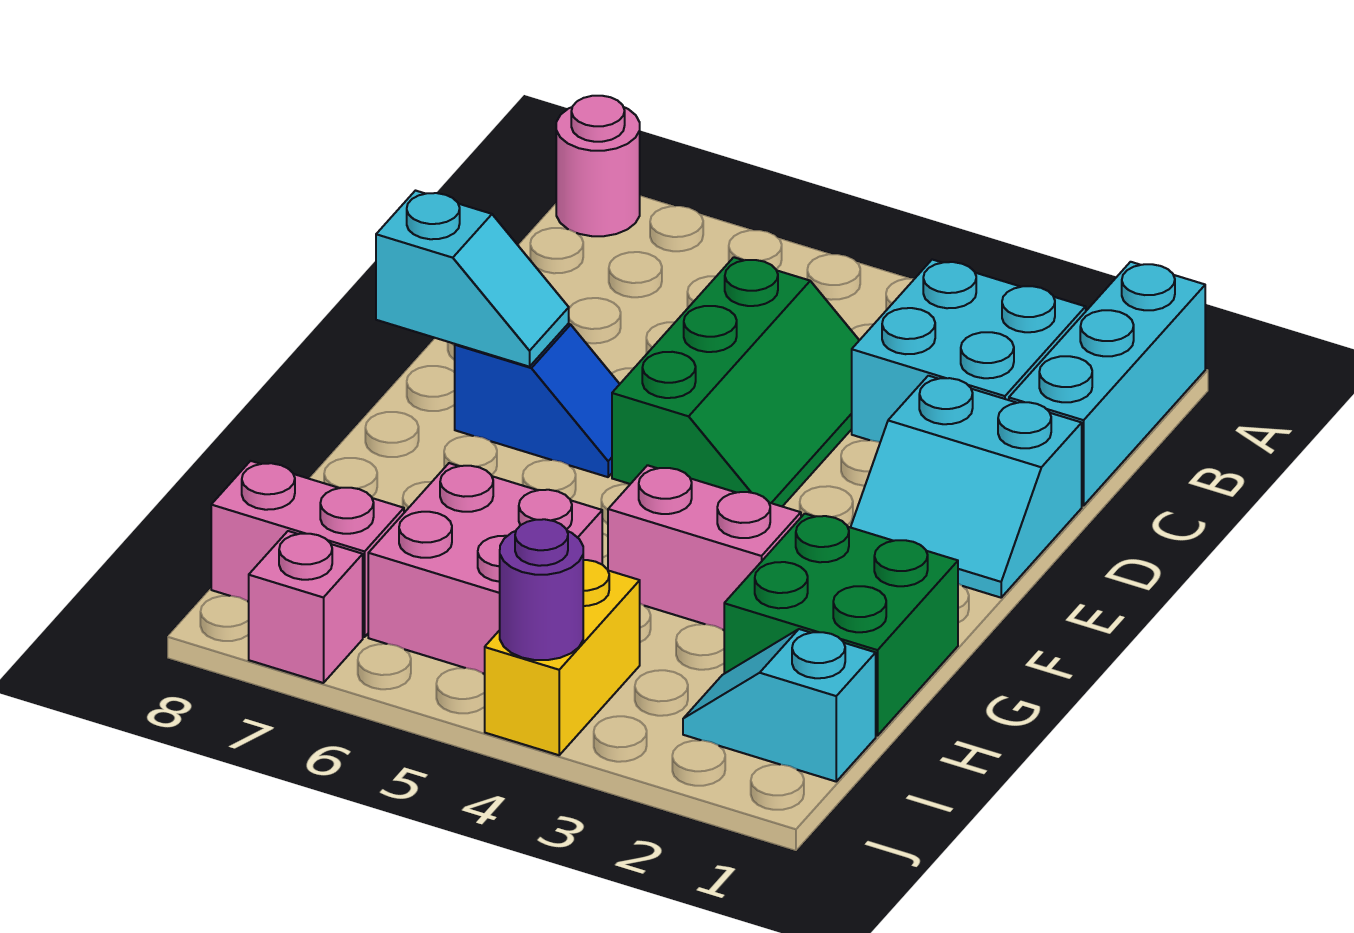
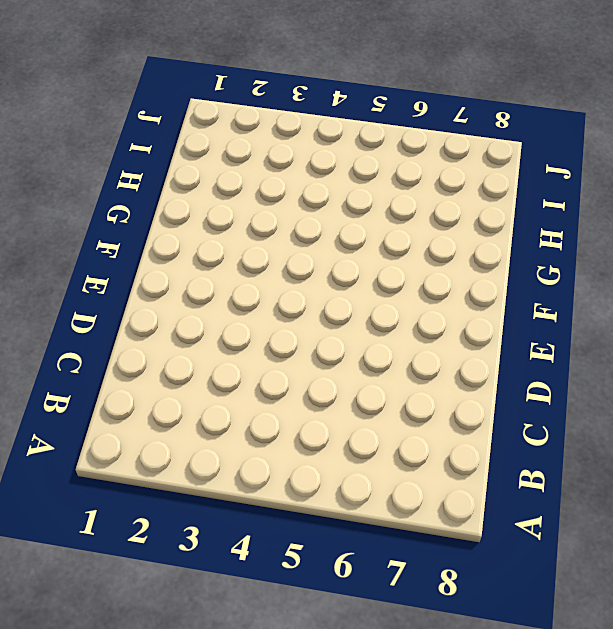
none -> cyan brick A1:C1 level 1
none -> pink round brick A8 level 1
none -> cyan brick B2:C3 level 1

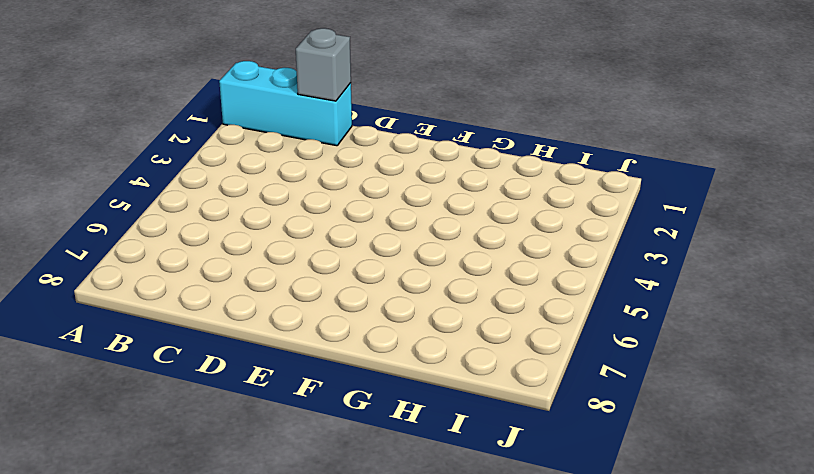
grey brick C1 level 2 -> none
none -> pink round brick A8 level 1
none -> cyan brick B2:C3 level 1
none -> green slope C4:E5 level 1 top 5

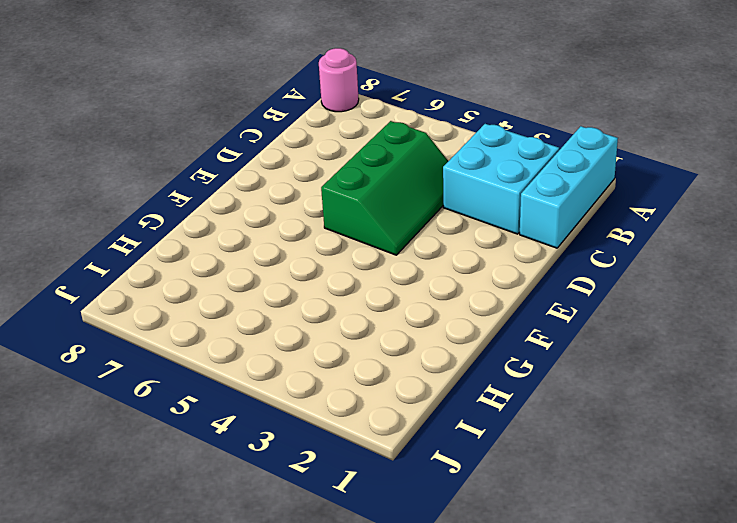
none -> cyan slope D1:E2 level 1 top D
none -> blue slope E6:E7 level 1 top 7
none -> green brick G1:H2 level 1

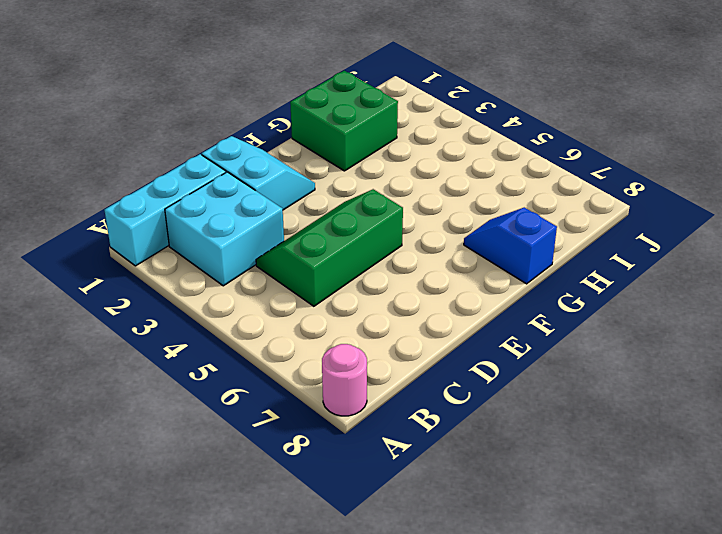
blue slope G7:G8 level 1 top 8 -> blue slope E6:E7 level 1 top 7
none -> pink brick G3:G4 level 1
none -> pink brick H5:I6 level 1
none -> cyan slope I1:I2 level 1 top 1

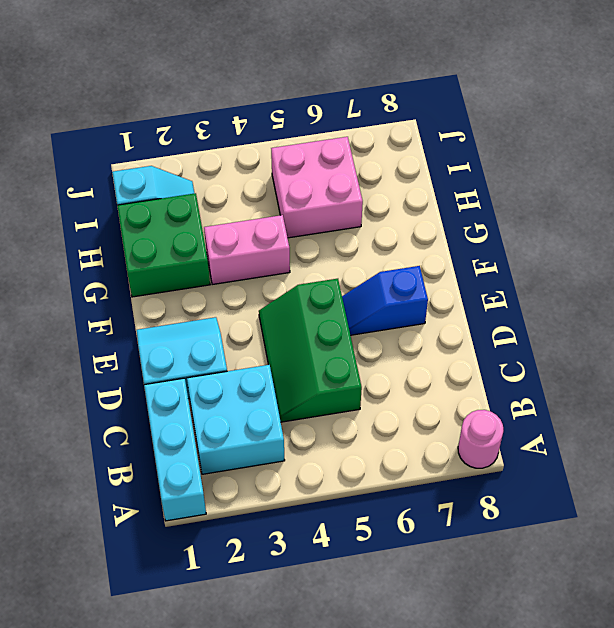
none -> yellow brick I4:J4 level 1
none -> pink brick I7:I8 level 1
none -> pink brick J7 level 1

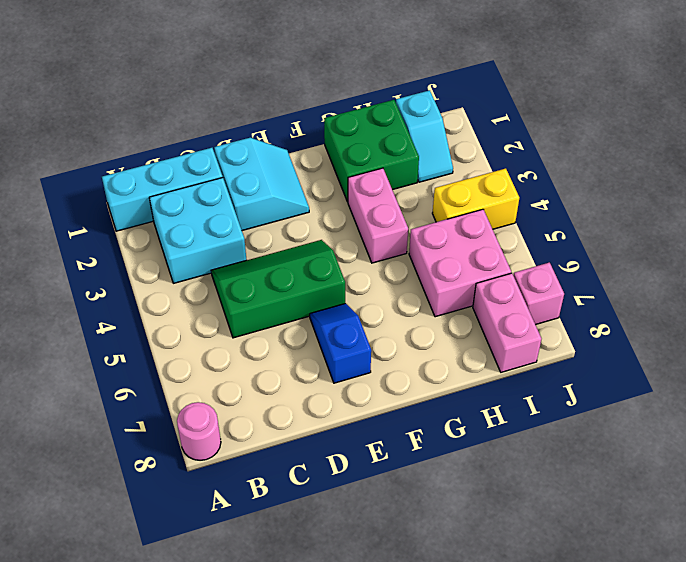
none -> cyan slope E7:E8 level 2 top 8
none -> purple round brick J4 level 2

